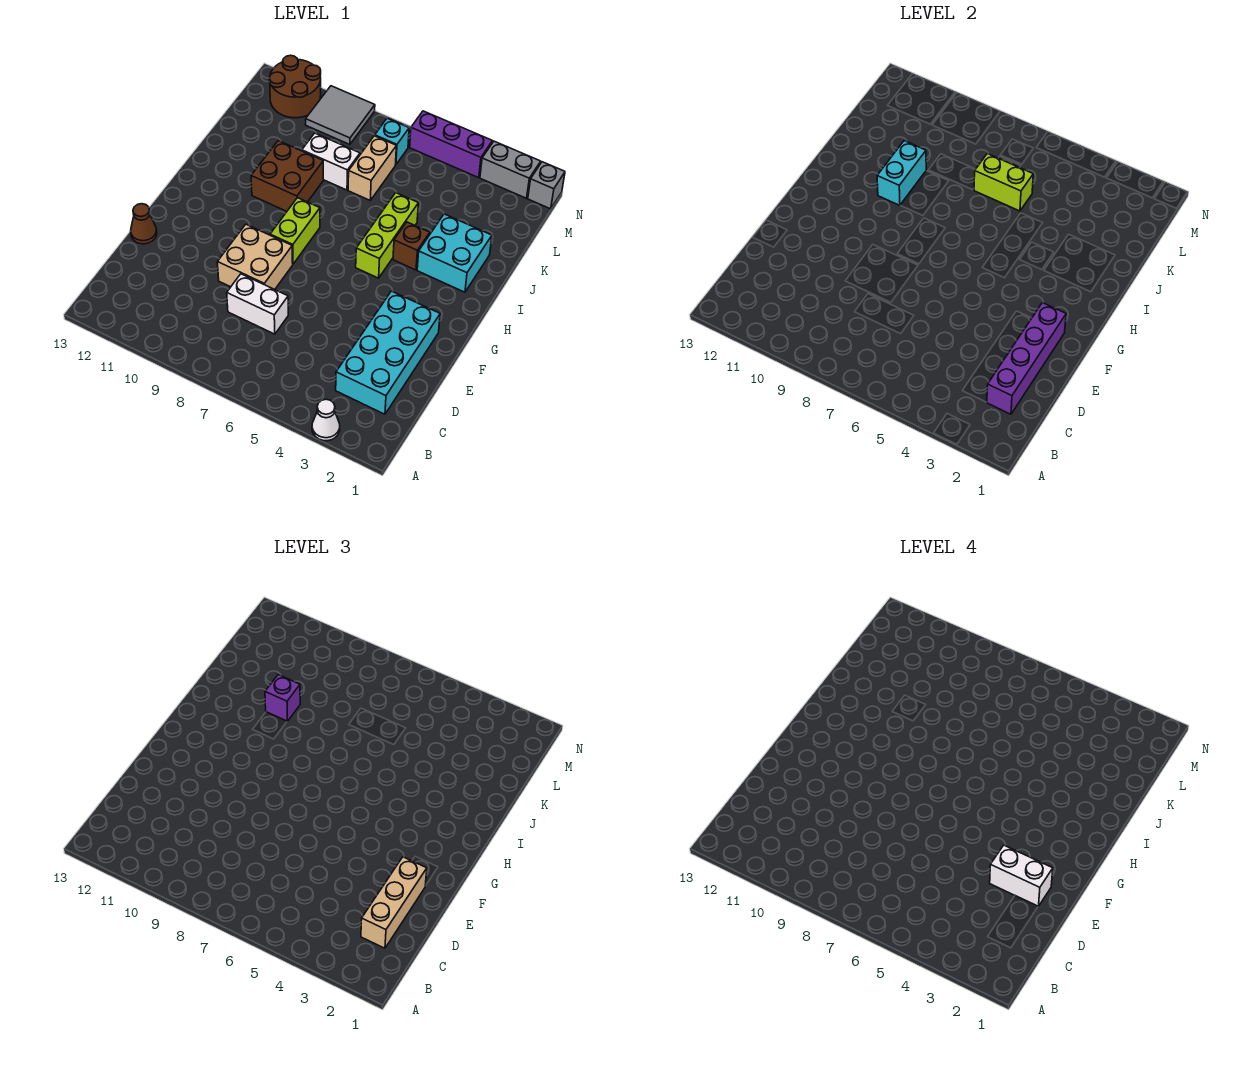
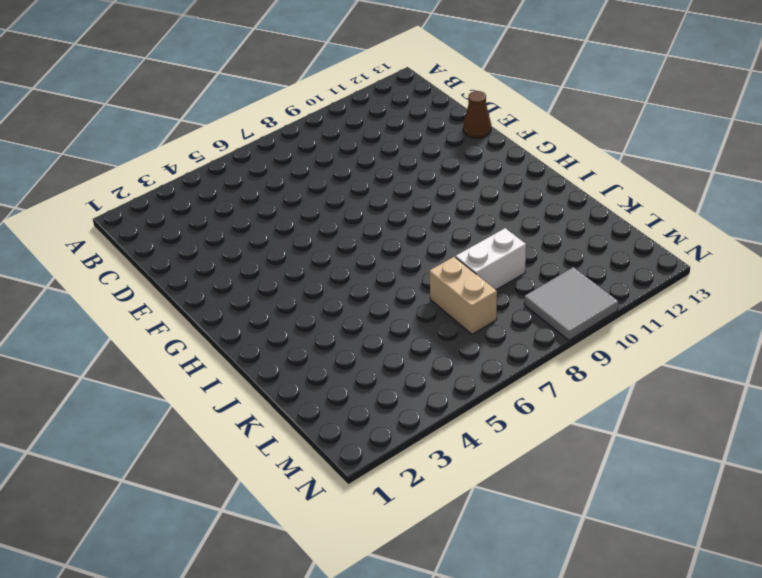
none -> white cone A3 level 1
none -> cyan brick C2:F3 level 1
none -> white brick D7:D8 level 1

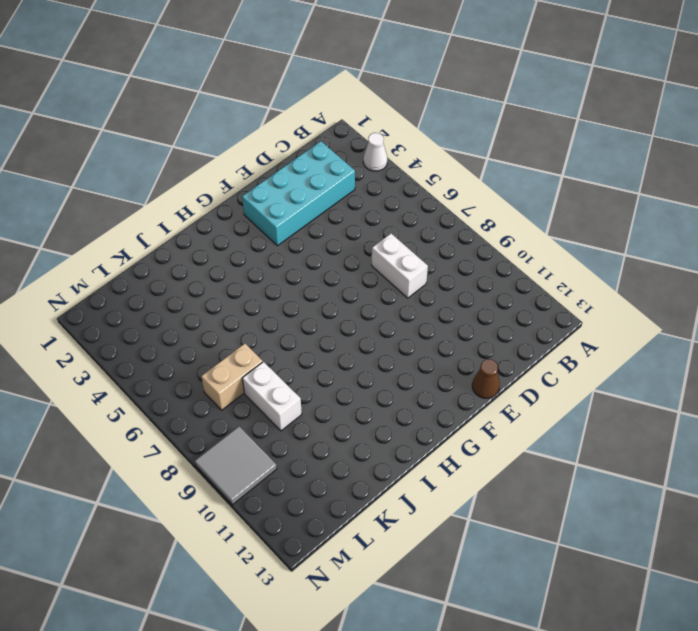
none -> tan brick E8:F9 level 1
none -> lime brick G8:H8 level 1
none -> lime brick H5:J5 level 1

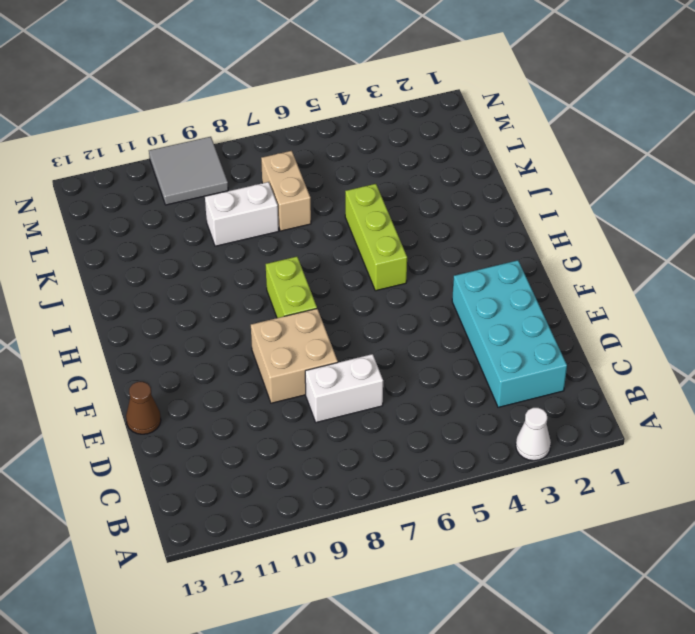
none -> cyan brick I2:J3 level 1
none -> brown brick I4 level 1
none -> brown brick I9:J10 level 1

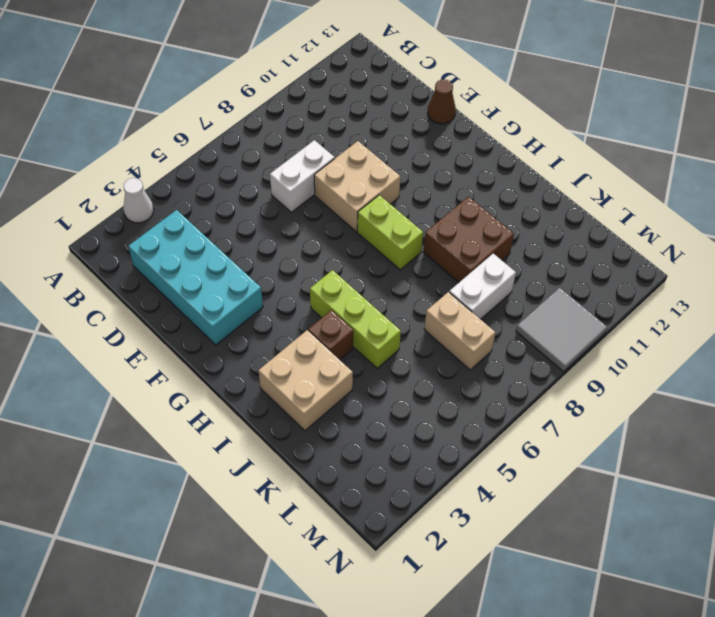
tan brick I2:J3 level 1 -> cyan brick I2:J3 level 1
none -> cyan brick M7 level 1
none -> brown round brick M11:N12 level 1
none -> grey brick N1 level 1

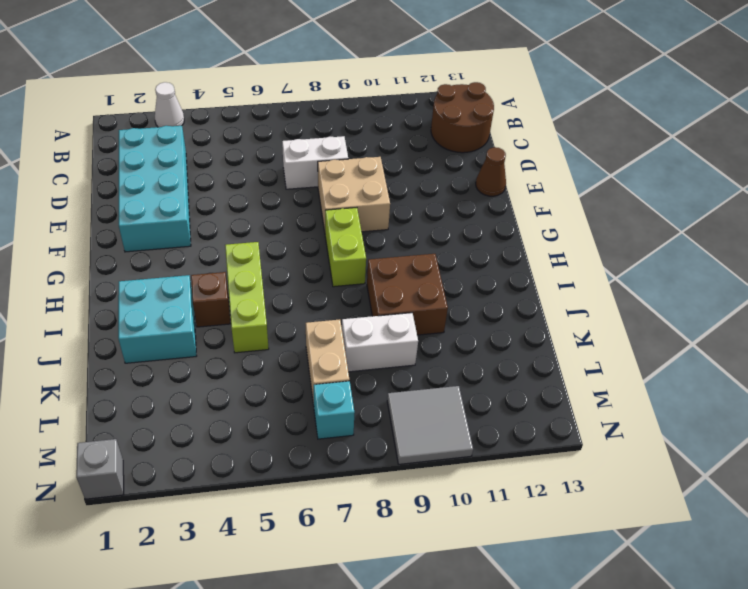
brown round brick B12:C13 level 1 -> brown round brick M11:N12 level 1
none -> grey brick N2:N3 level 1
none -> purple brick N4:N6 level 1
none -> purple brick C2:F2 level 2

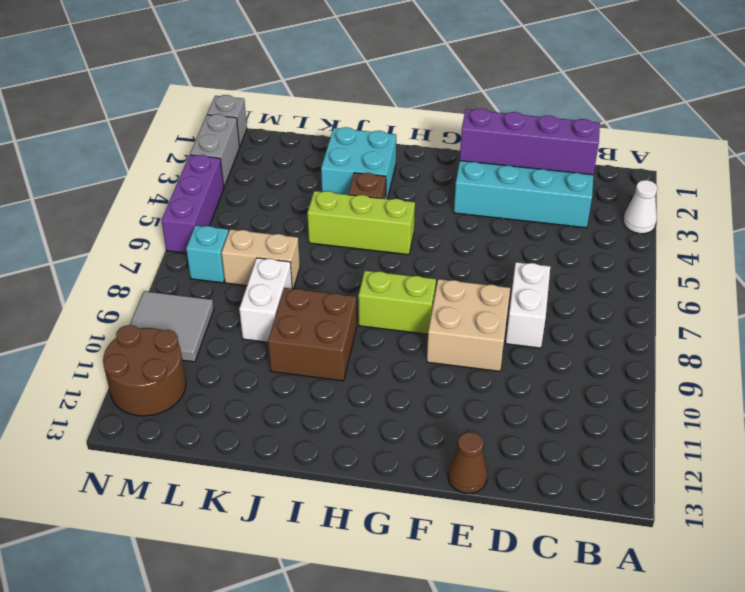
none -> cyan brick I10:J10 level 2
none -> lime brick K6:K7 level 2
none -> tan brick C2:E2 level 3

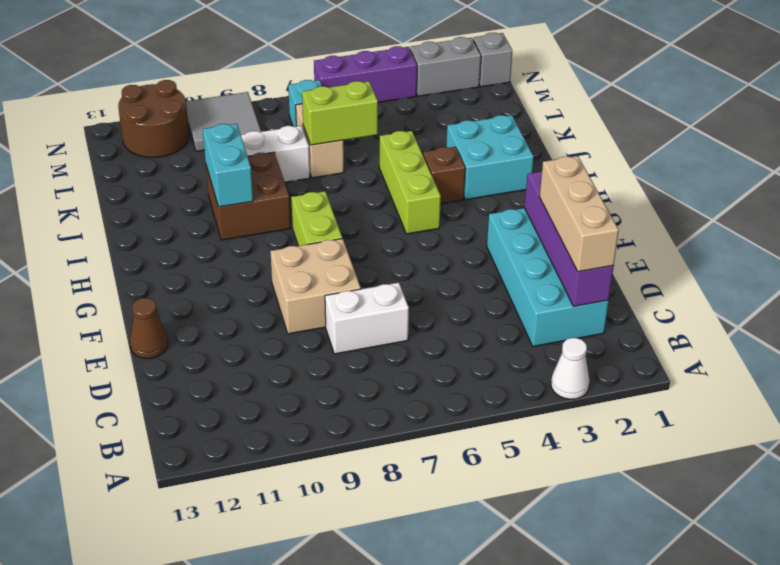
none -> purple brick J10 level 3
none -> white brick E2:E3 level 4

